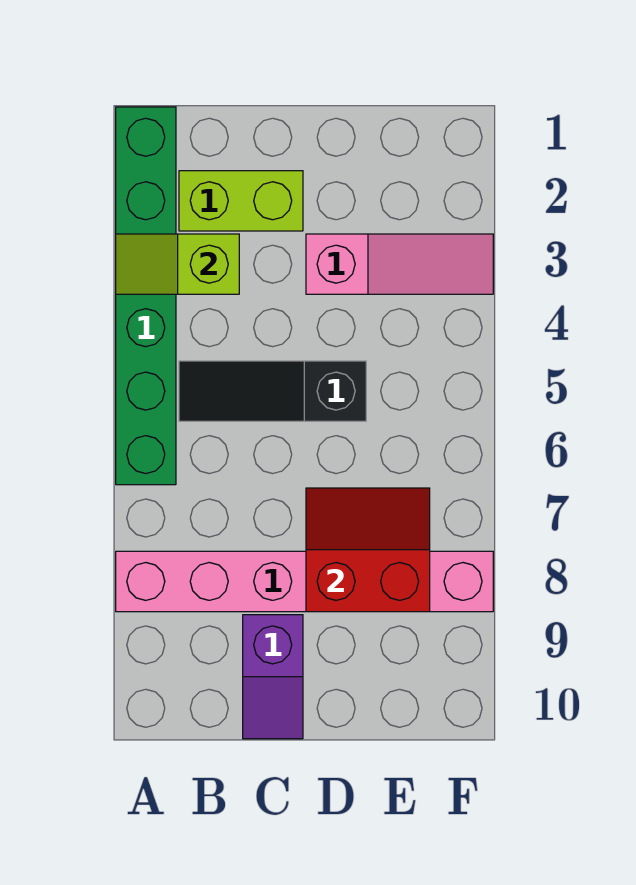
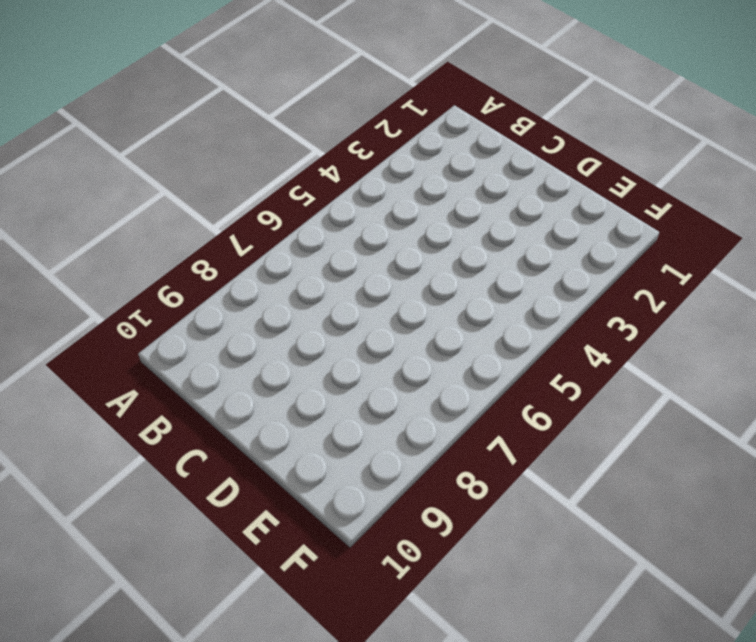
none -> green brick A1:A6 level 1
none -> pink brick A8:F8 level 1

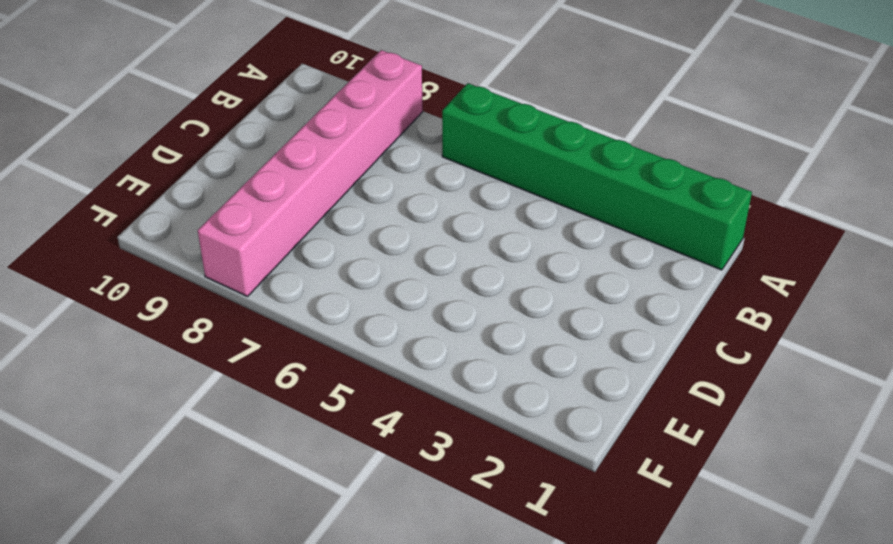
none -> lime brick B2:C2 level 1
none -> black slope B5:D5 level 1 top D

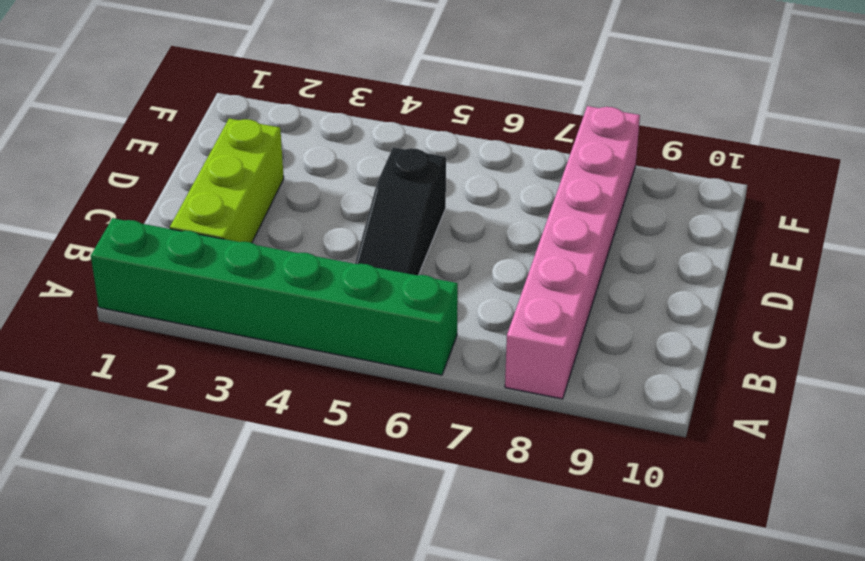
lime brick B2:D2 level 1 -> lime brick B2:C2 level 1
none -> purple slope C9:C10 level 1 top 9
none -> pink slope D3:F3 level 1 top D

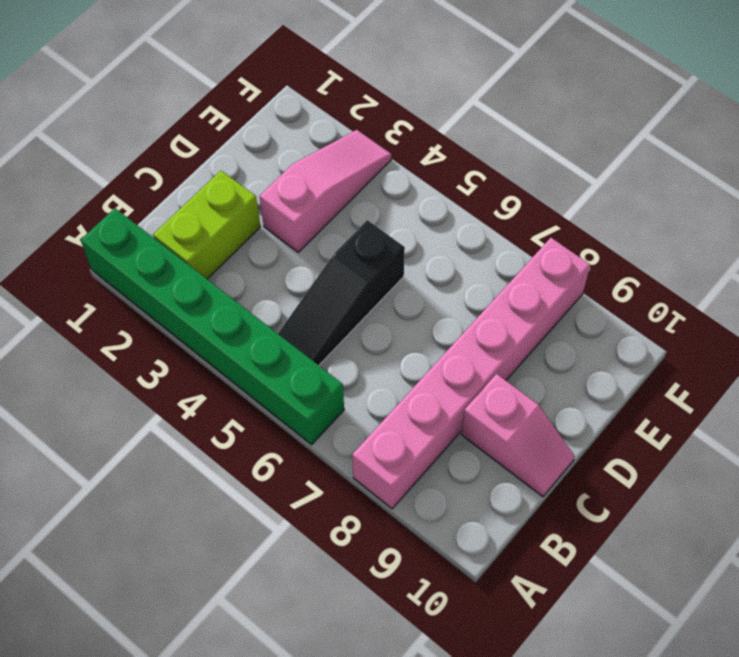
pink slope C9:C10 level 1 top 9 -> purple slope C9:C10 level 1 top 9
none -> lime slope A3:B3 level 2 top B
none -> red slope D7:E8 level 2 top 8

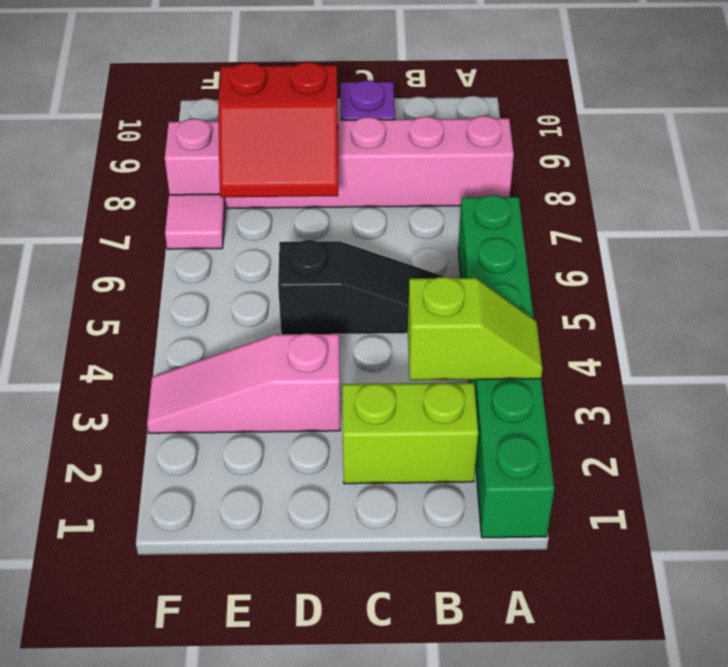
pink tile F7 level 1 -> none

